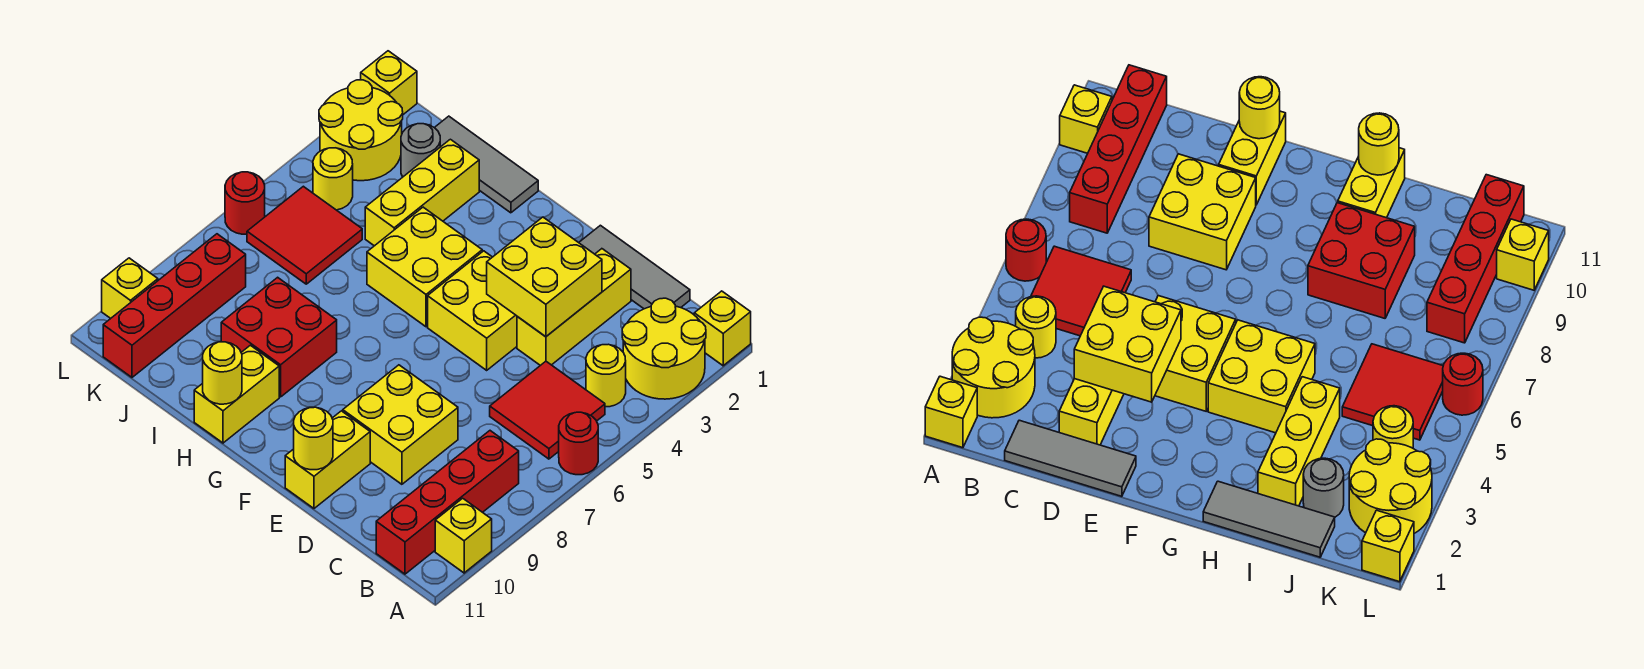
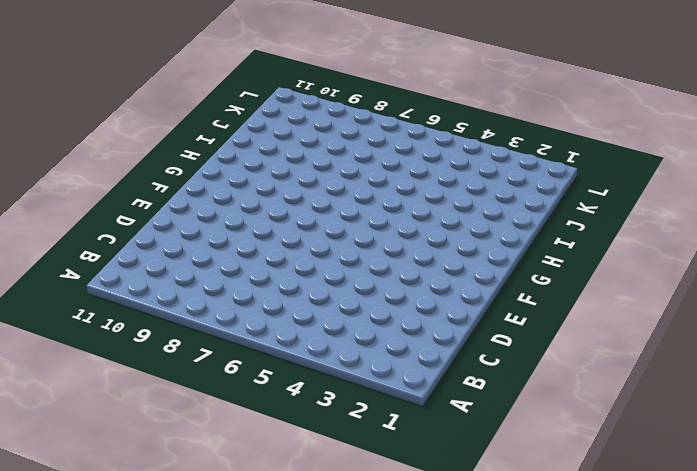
none -> yellow brick A1 level 1
none -> yellow round brick A2:B3 level 1
none -> red round brick A6 level 1

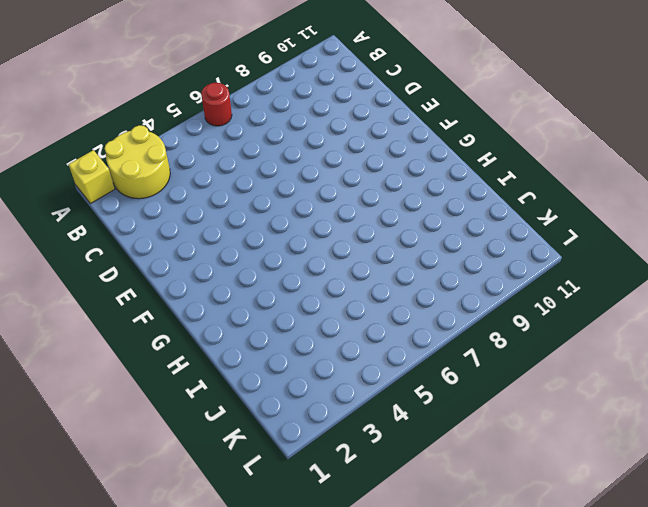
none -> yellow brick A10 level 1
none -> yellow round brick B4 level 1
none -> red tile B5:C6 level 1

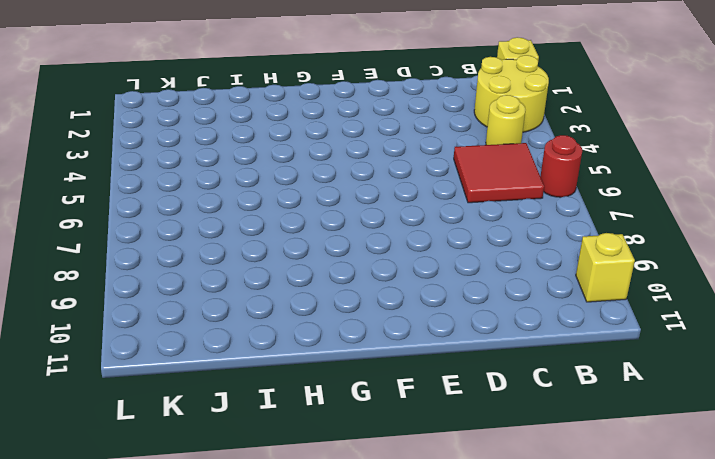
none -> red brick B8:B11 level 1
none -> grey tile C1:E1 level 1
none -> yellow brick D2:D4 level 1

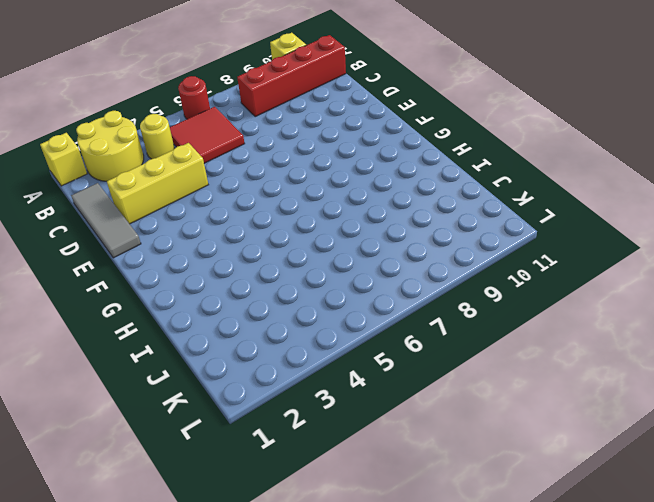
none -> yellow brick D8:E9 level 1
none -> yellow brick E4:F5 level 1
none -> yellow brick E10:E11 level 1

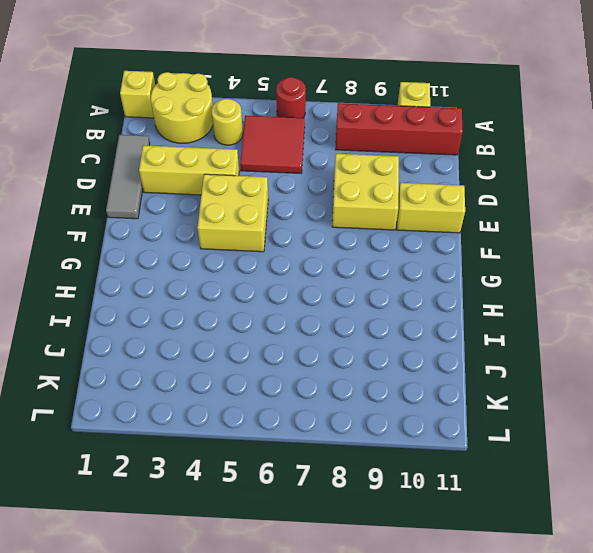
none -> yellow brick G4:H5 level 1
none -> grey tile H1:J1 level 1
none -> red brick H8:I9 level 1

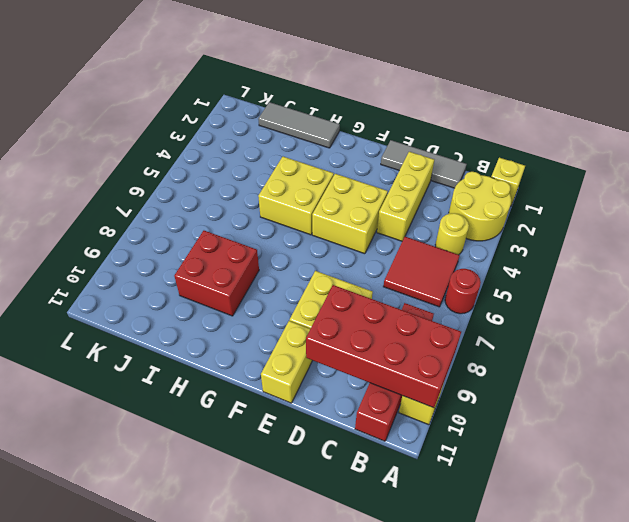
red brick A9:D10 level 2 -> none
none -> yellow brick H10:H11 level 1
none -> yellow brick I2:I4 level 1
none -> grey round brick J2 level 1

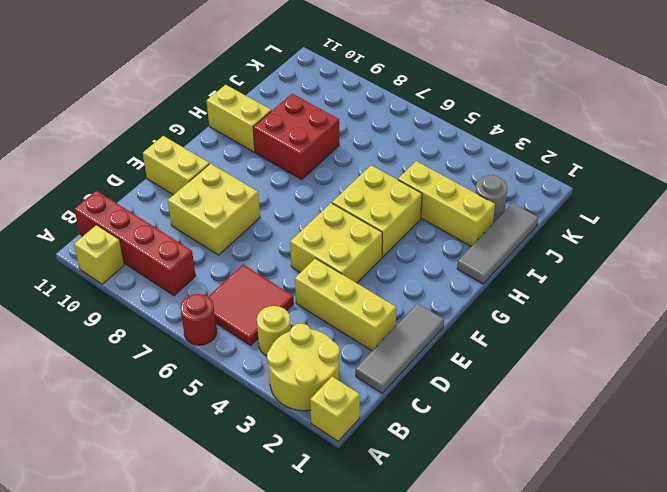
none -> red tile J5:K6 level 1
none -> yellow round brick K2:L3 level 1
none -> yellow round brick K4 level 1

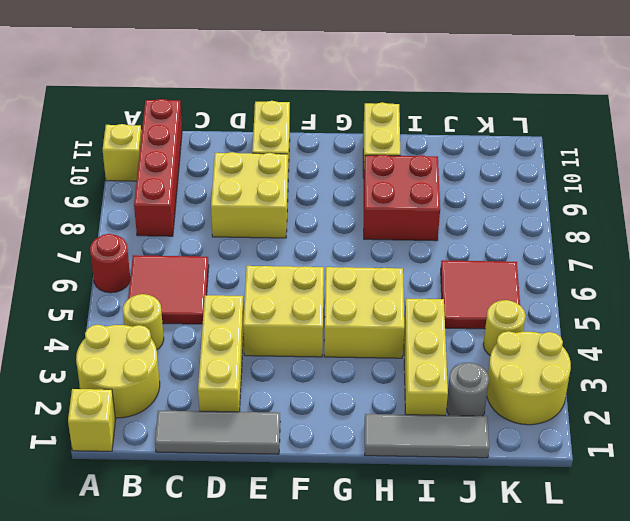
none -> red brick K8:K11 level 1
none -> yellow brick L1 level 1
none -> red round brick L6 level 1

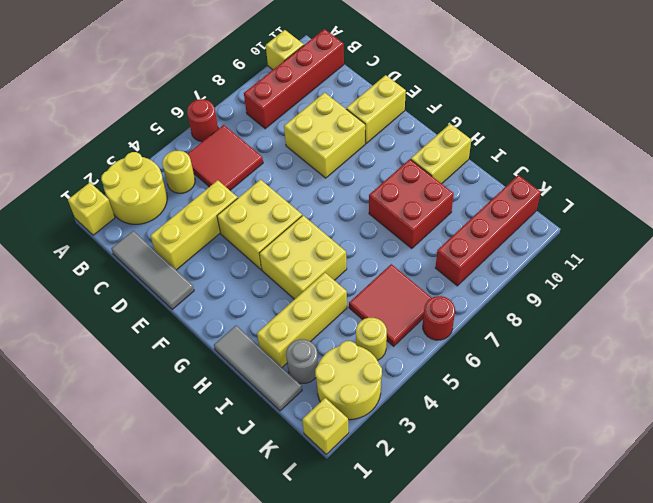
none -> yellow brick L10 level 1
none -> yellow brick D3:E4 level 2
none -> yellow round brick E11 level 2

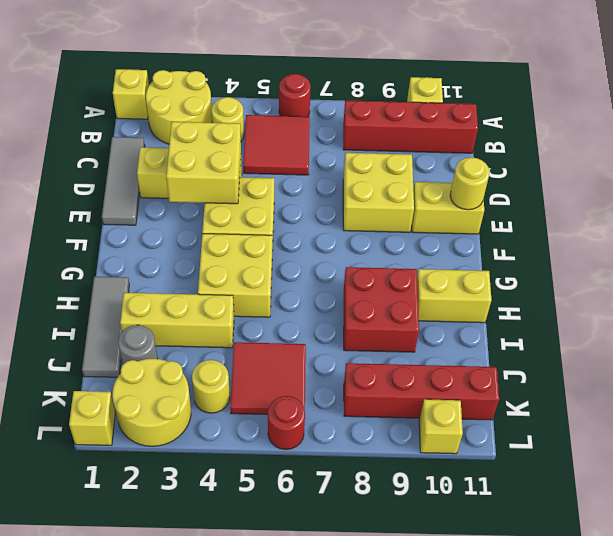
none -> yellow round brick H11 level 2

